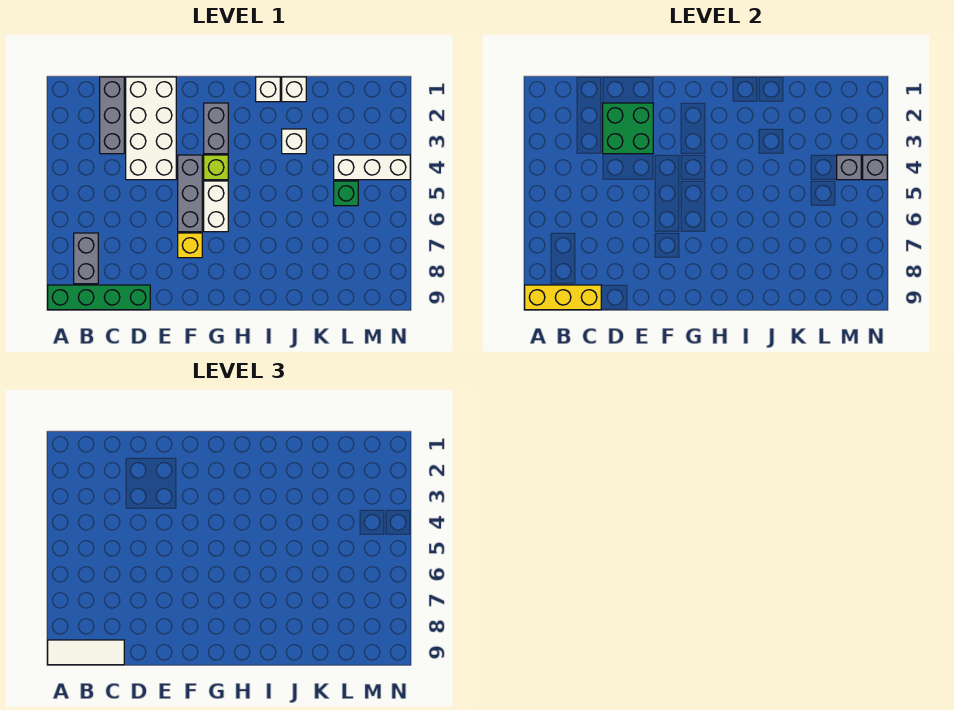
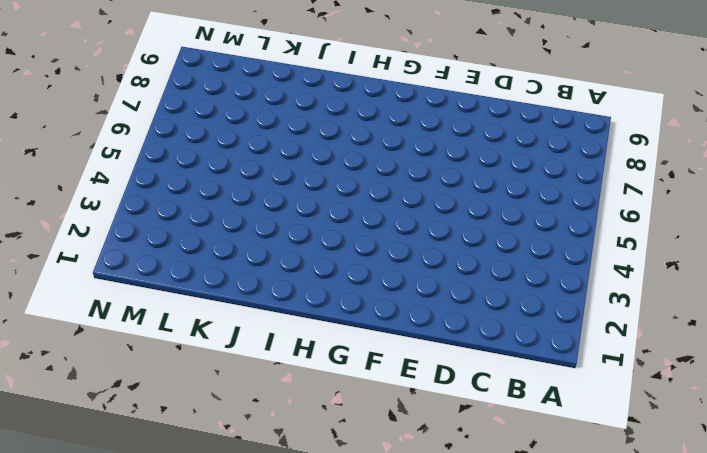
none -> green brick A9:D9 level 1
none -> grey brick B7:B8 level 1
none -> grey brick C1:C3 level 1

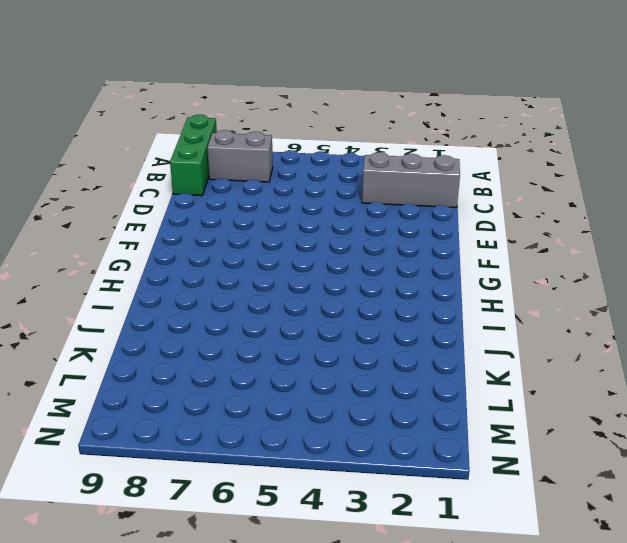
green brick A9:C9 level 1 -> green brick A9:D9 level 1
none -> white brick D1:E4 level 1
none -> grey brick F4:F6 level 1
none -> yellow brick F7 level 1

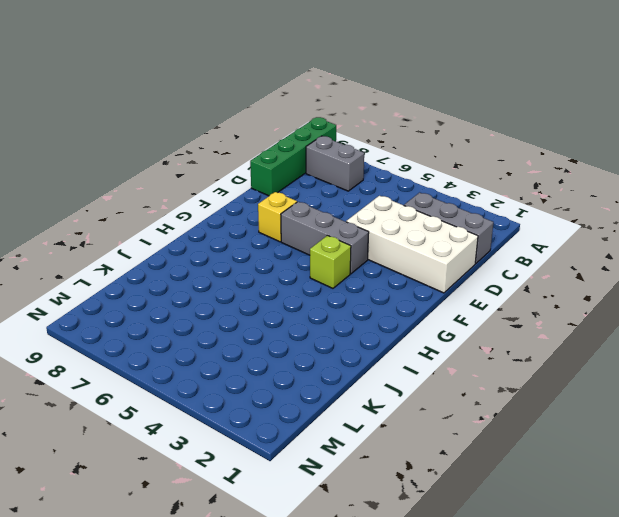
none -> grey brick G2:G3 level 1
none -> white brick G5:G6 level 1
none -> white brick I1 level 1

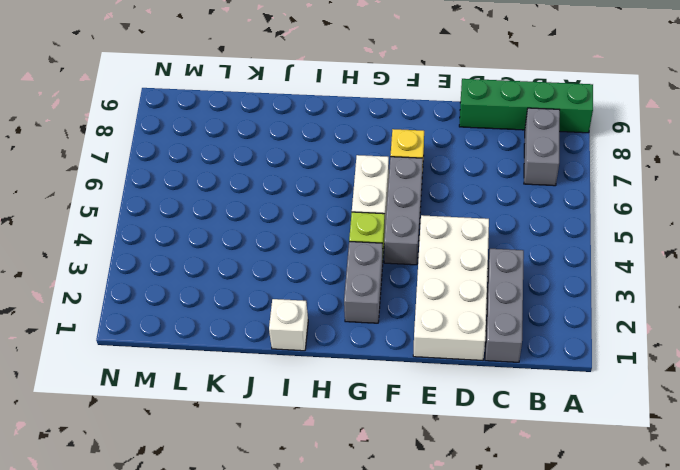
none -> white brick J1 level 1
none -> white brick J3 level 1
none -> white brick L4:N4 level 1

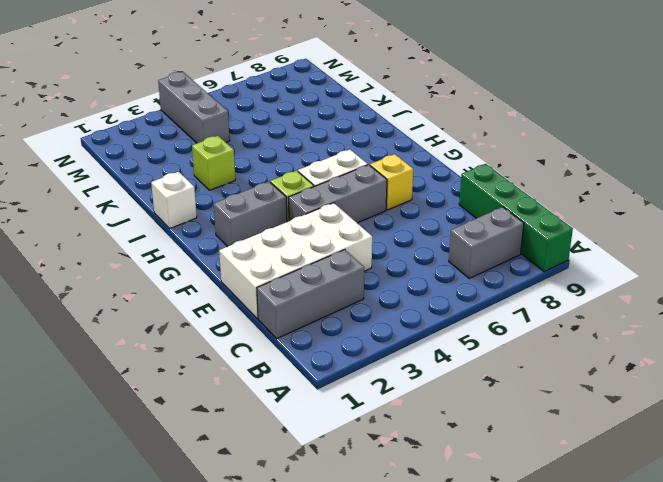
lime brick J3 level 1 -> white brick J3 level 1
grey brick L4:N4 level 1 -> white brick L4:N4 level 1
none -> white brick J1 level 1
none -> green brick L5 level 1
none -> yellow brick A9:C9 level 2

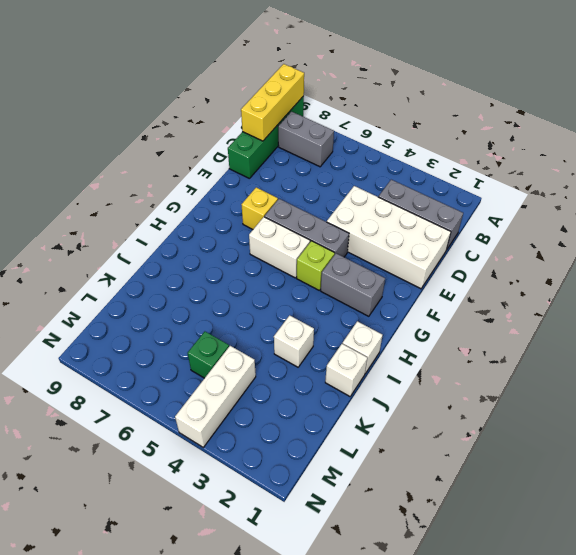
none -> green brick D2:E3 level 2
none -> grey brick M4 level 2
none -> grey brick N4 level 2

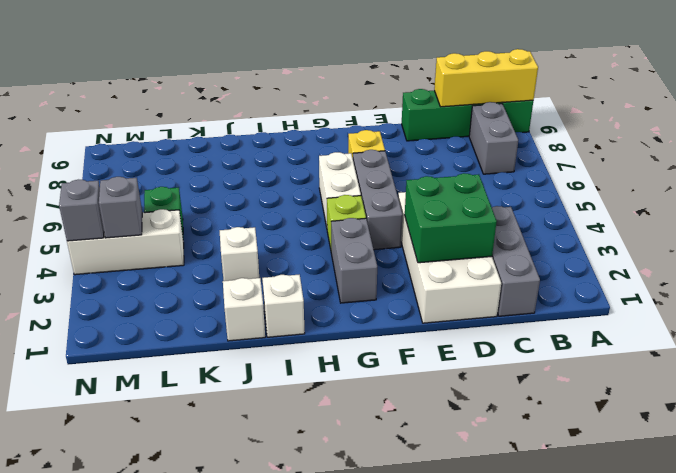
none -> white tile A9:C9 level 3

